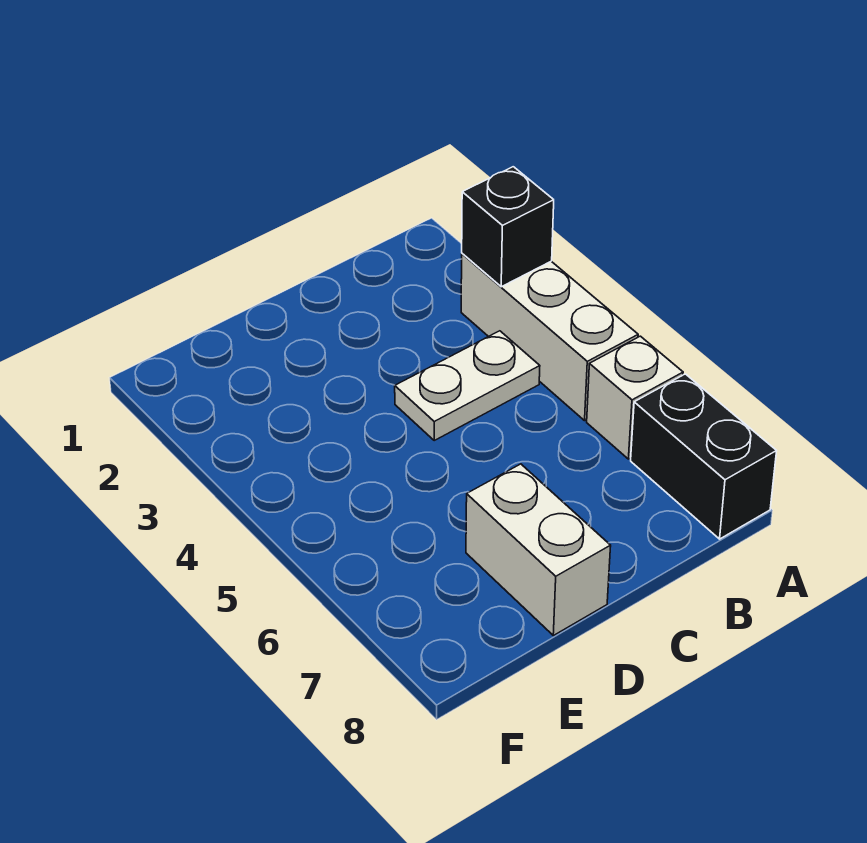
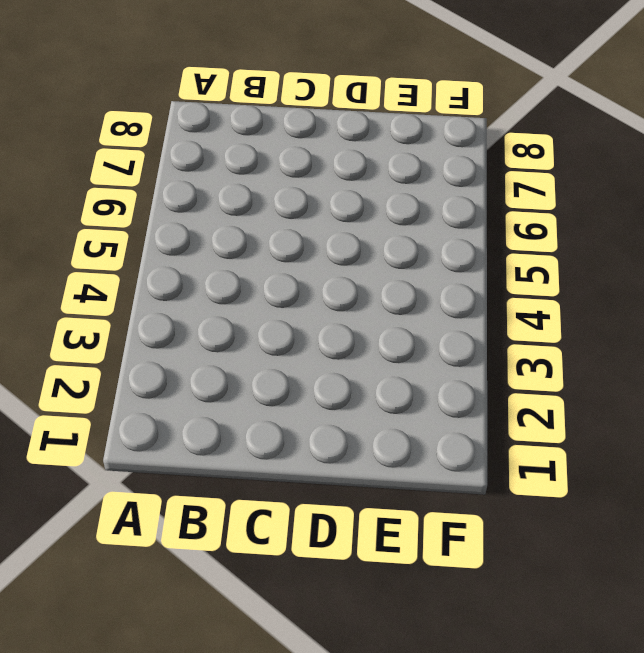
none -> white brick A3:A5 level 1
none -> white brick A6 level 1

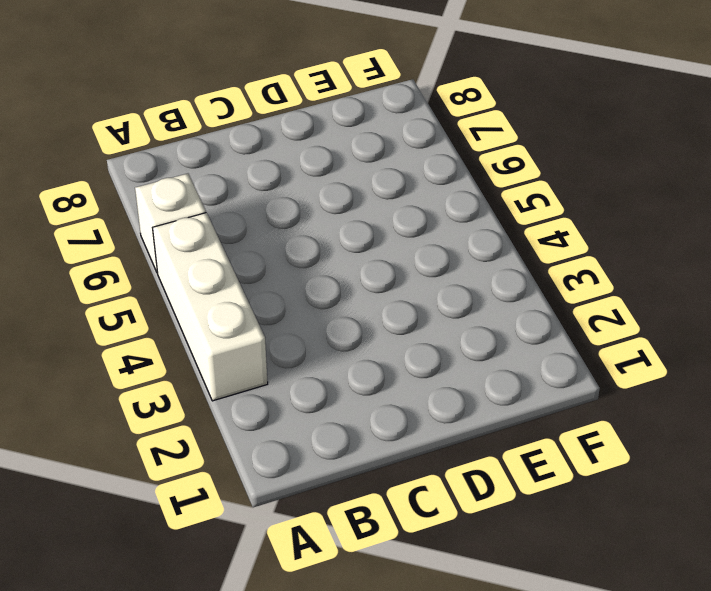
none -> black brick A7:A8 level 1
none -> white plate B4:C4 level 1

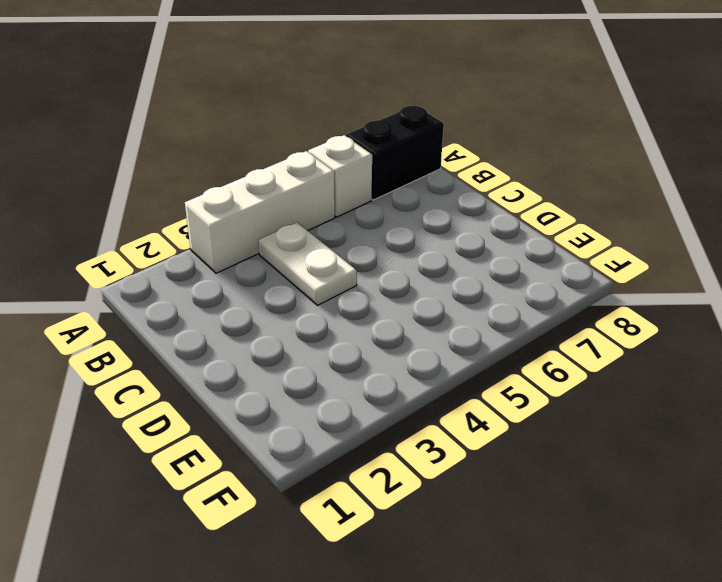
none -> white brick D7:D8 level 1
none -> black brick A3 level 2

